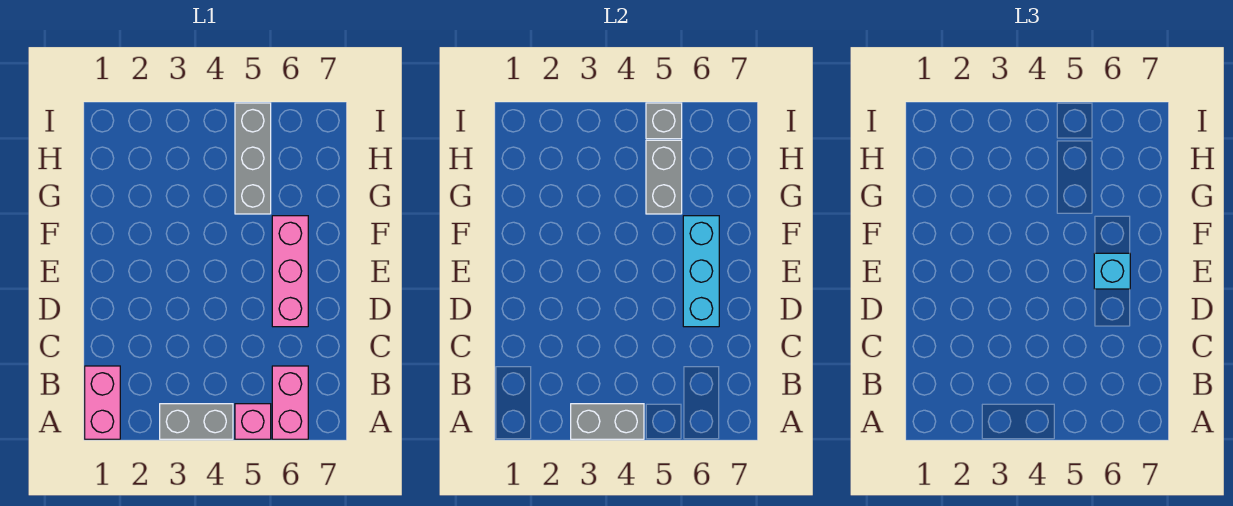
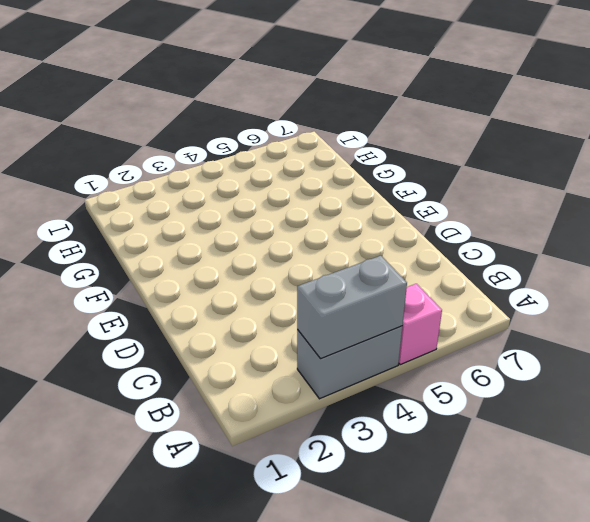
none -> pink brick A1:B1 level 1
none -> pink brick A6:B6 level 1

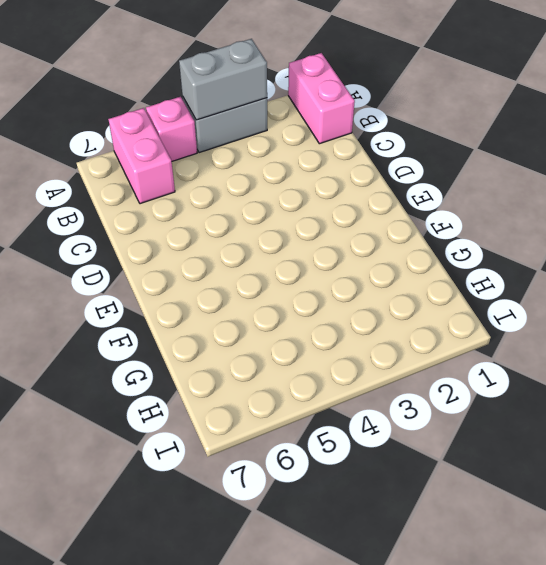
none -> pink brick D6:F6 level 1
none -> grey brick G5:I5 level 1

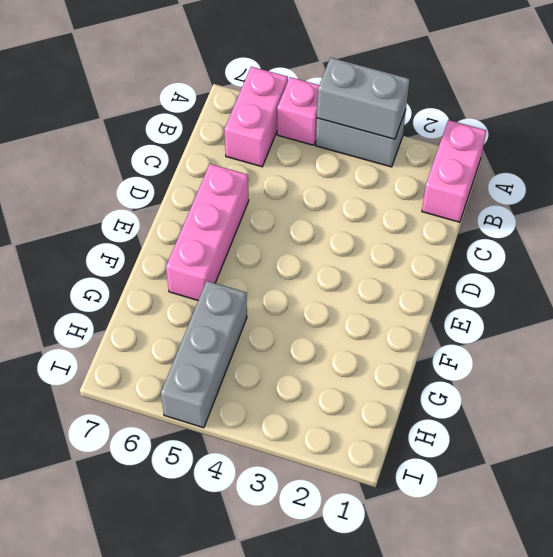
none -> cyan brick D6:F6 level 2
none -> grey brick G5:H5 level 2

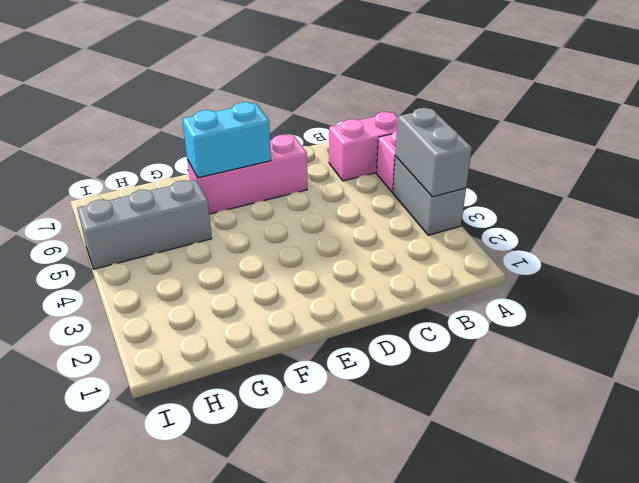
cyan brick E6:F6 level 2 -> cyan brick D6:F6 level 2
none -> pink brick A1:B1 level 1
none -> grey brick G5:H5 level 2

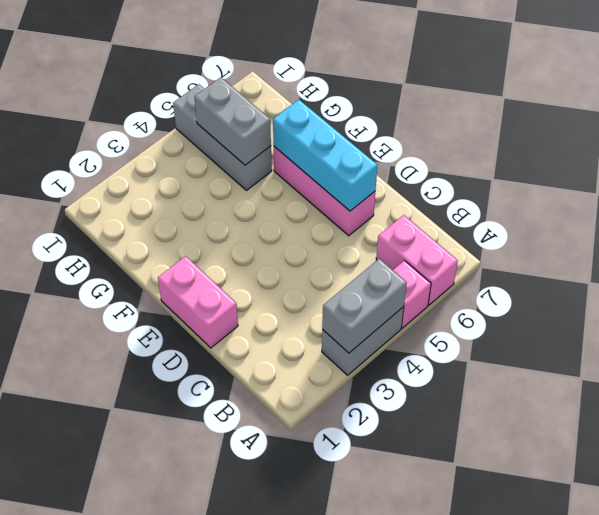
pink brick D1:E1 level 1 -> pink brick A1:B1 level 1
none -> grey brick I5 level 2
none -> cyan brick E6 level 3

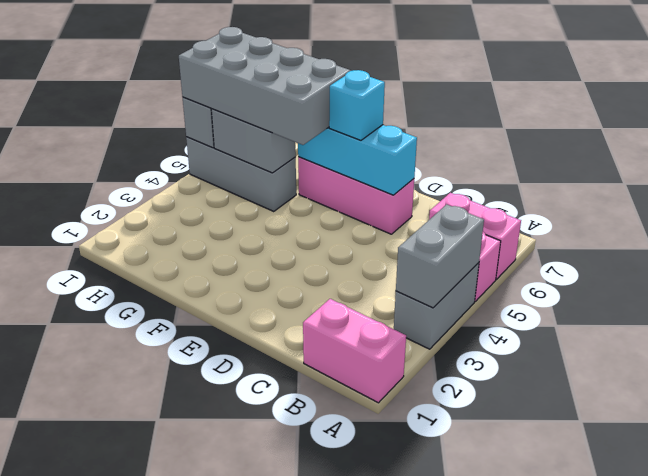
grey brick F5:I6 level 3 -> none

